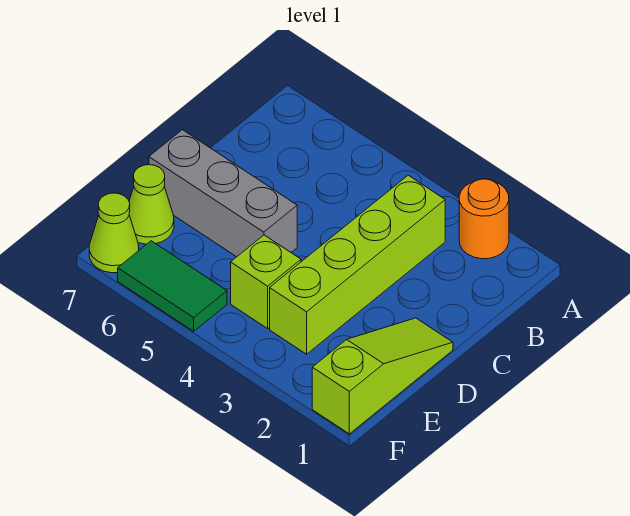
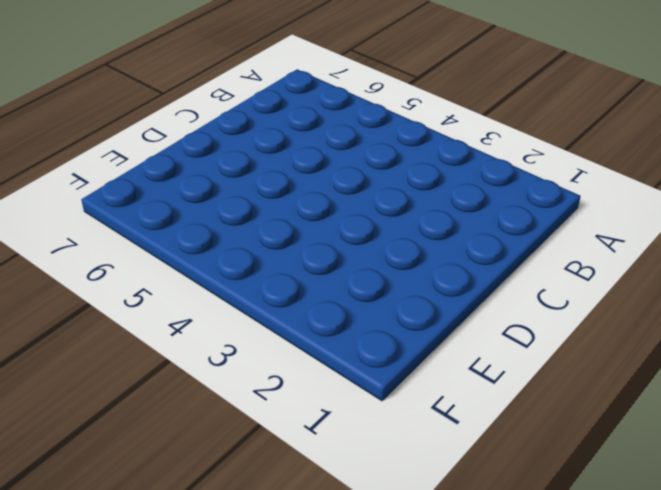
none -> orange round brick A2 level 1
none -> lime brick B3:E3 level 1

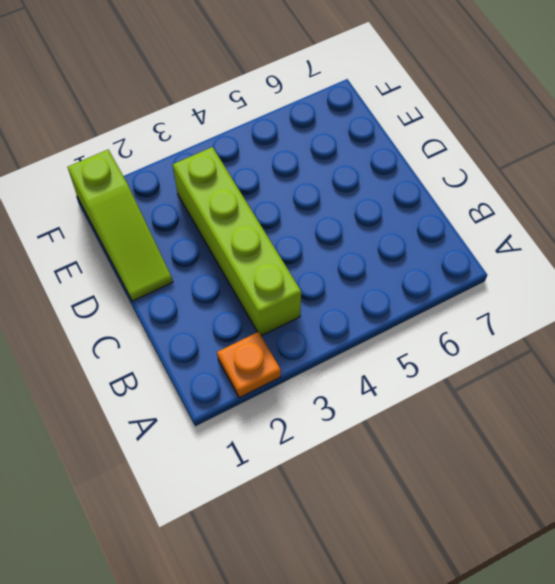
orange plate A2 level 1 -> orange round brick A2 level 1
none -> grey brick D5:D7 level 1
none -> lime brick E4 level 1

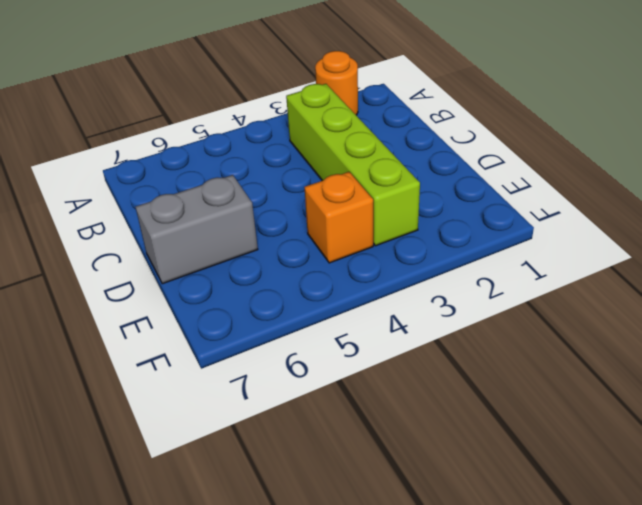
grey brick D6:D7 level 1 -> grey brick D5:D7 level 1
orange brick E4 level 1 -> lime brick E4 level 1
none -> lime slope D1:F1 level 1 top F
none -> lime cone E7 level 1

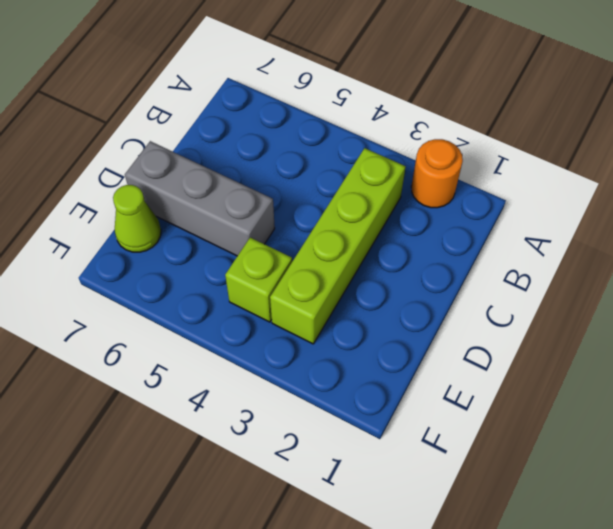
none -> lime slope D1:F1 level 1 top F
none -> green tile F5:F6 level 1

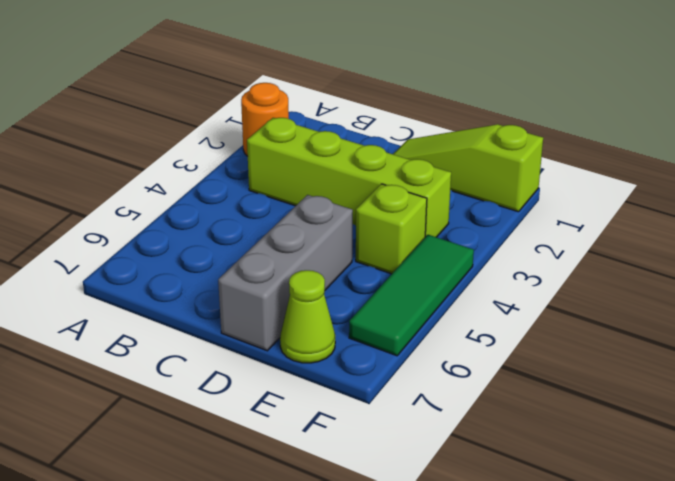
green tile F4:F6 level 1 -> green tile F5:F6 level 1
none -> lime cone F7 level 1

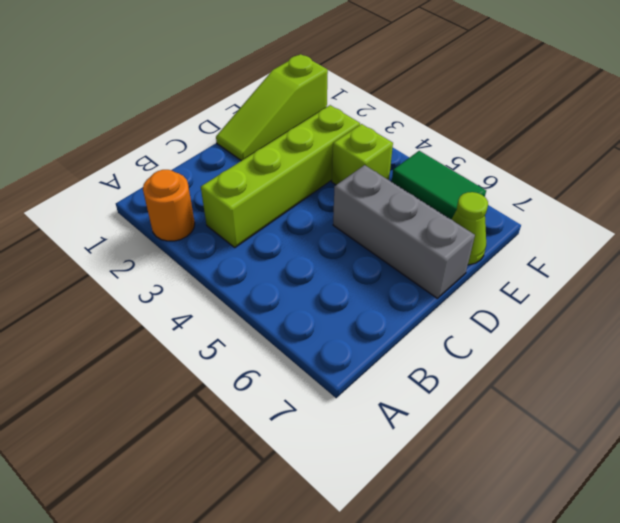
none -> lime cone F7 level 1

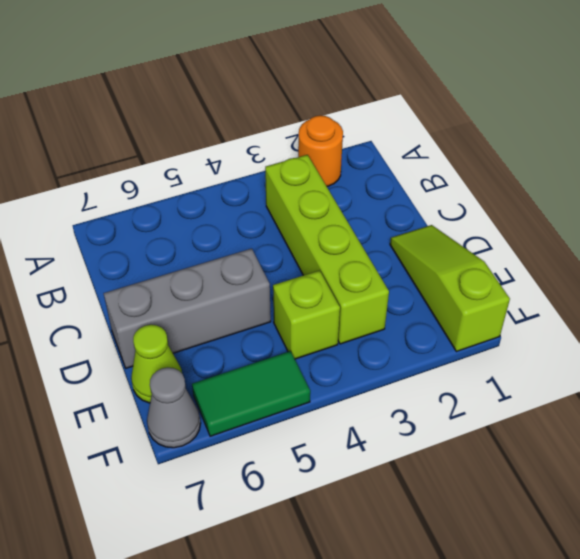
grey cone F7 level 1 -> lime cone F7 level 1

